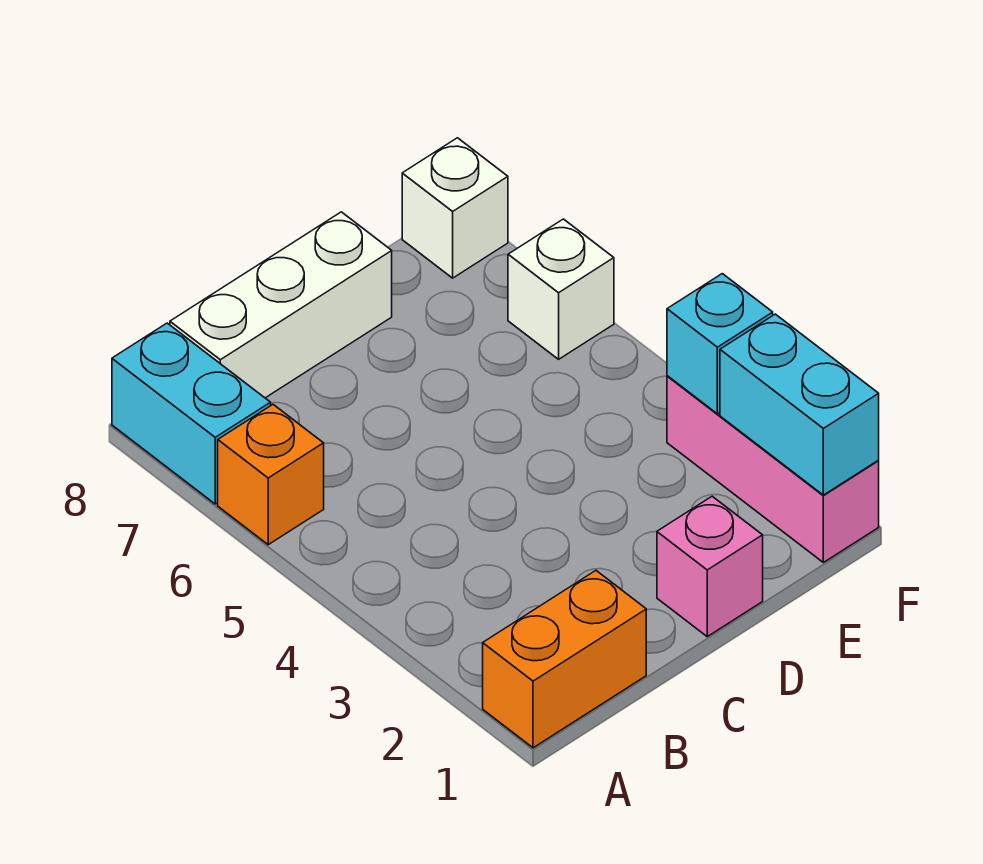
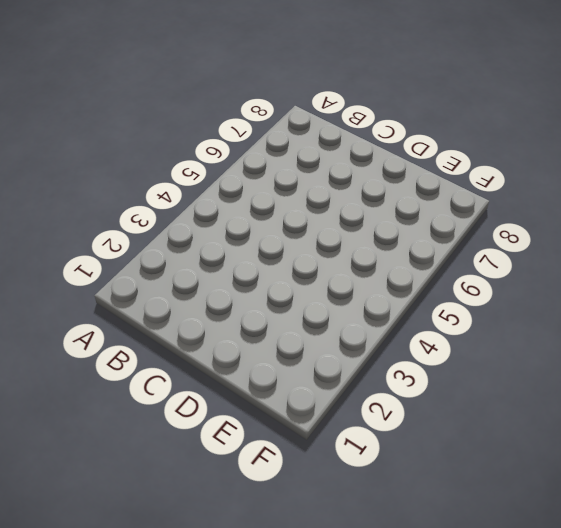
none -> orange brick A1:B1 level 1
none -> orange brick A6 level 1

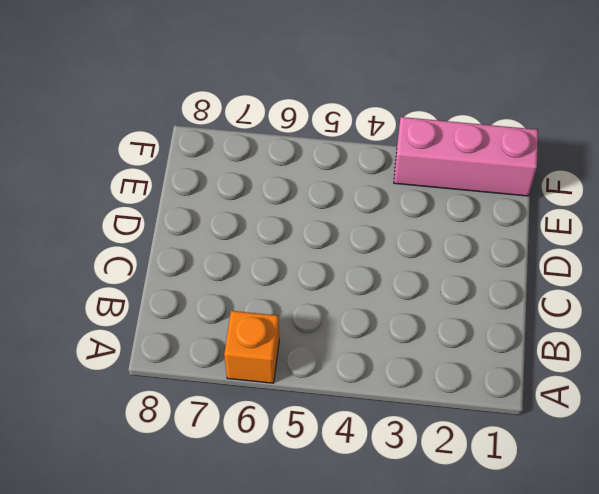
none -> orange brick A1:B1 level 1
none -> cyan brick A7:A8 level 1

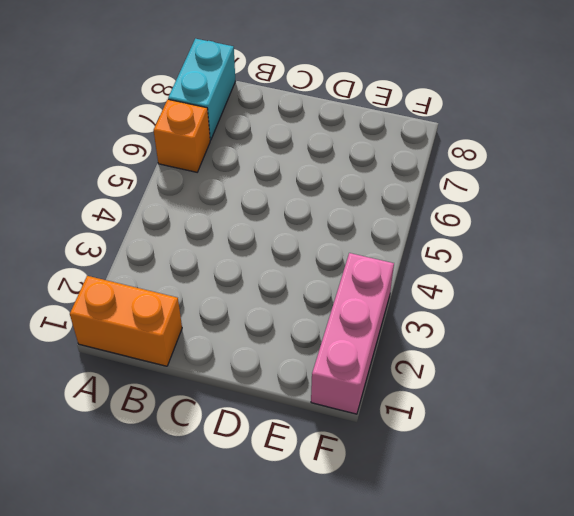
none -> white brick B8:D8 level 1
none -> pink brick D1 level 1

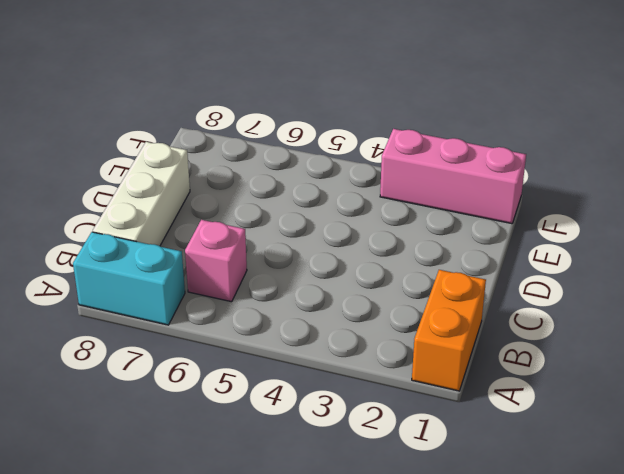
pink brick B6 level 1 -> pink brick D1 level 1
none -> orange brick A6 level 1
none -> white brick F6 level 1

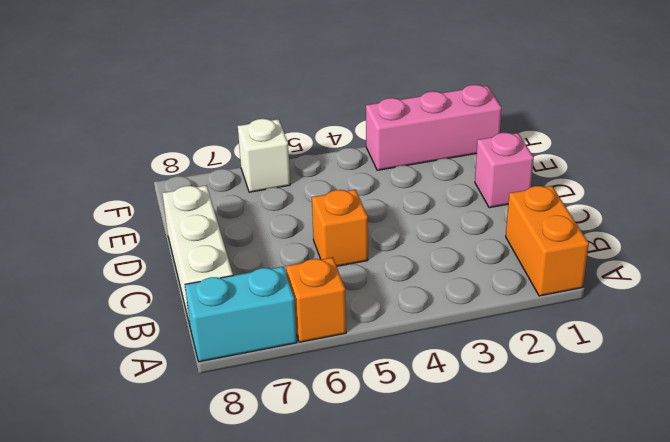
orange brick C5 level 1 -> none
none -> white brick F8 level 1
none -> cyan brick F1:F2 level 2

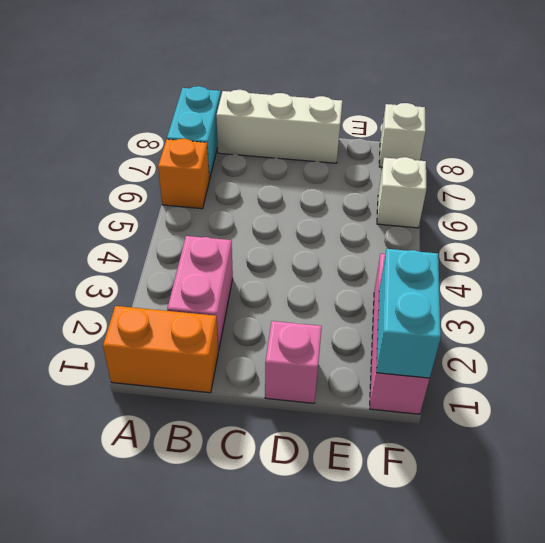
pink brick B2:B3 level 1 -> none
none -> cyan brick F3 level 2

